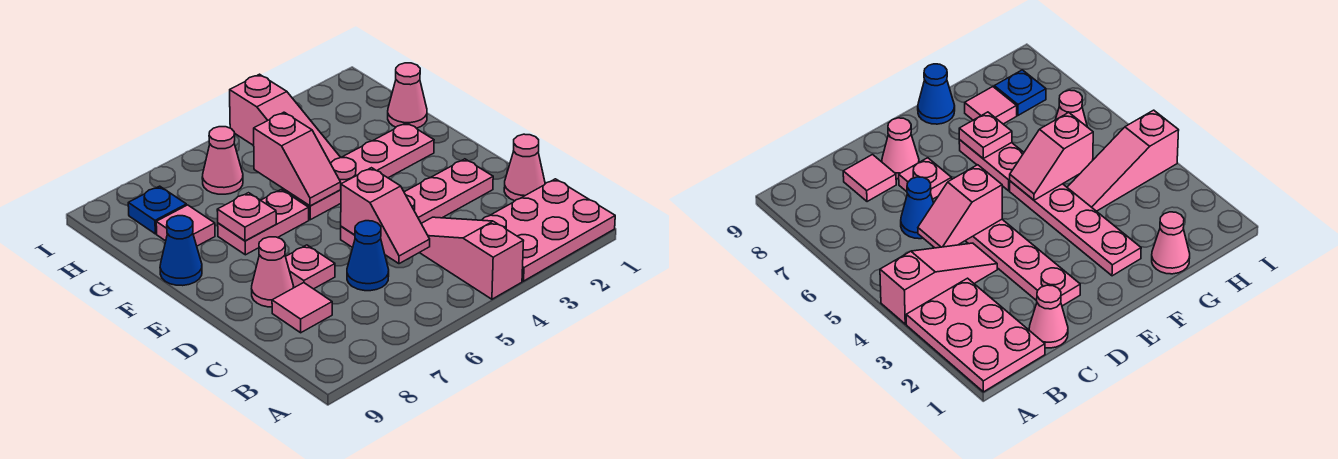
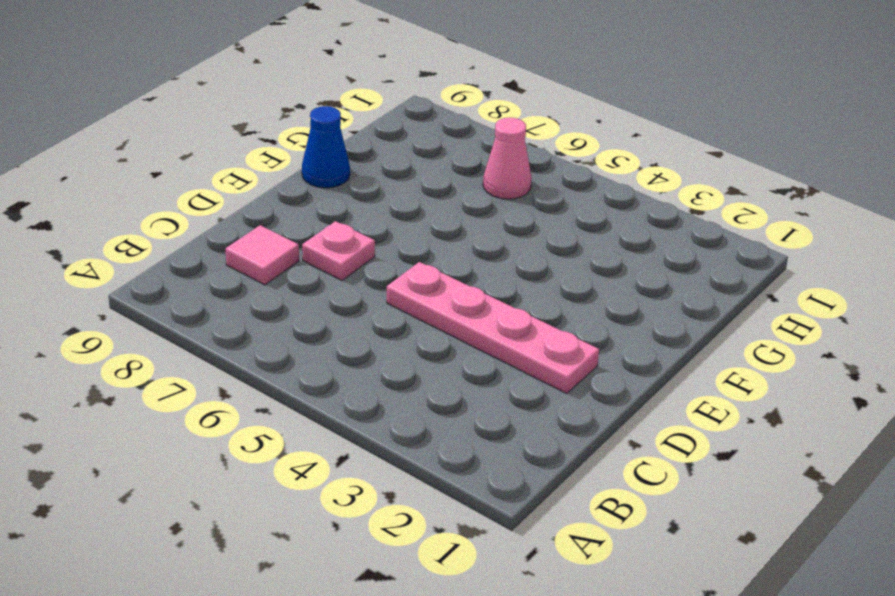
none -> pink plate A1:B3 level 1
none -> pink slope A4:C4 level 1 top A
none -> pink cone C1 level 1

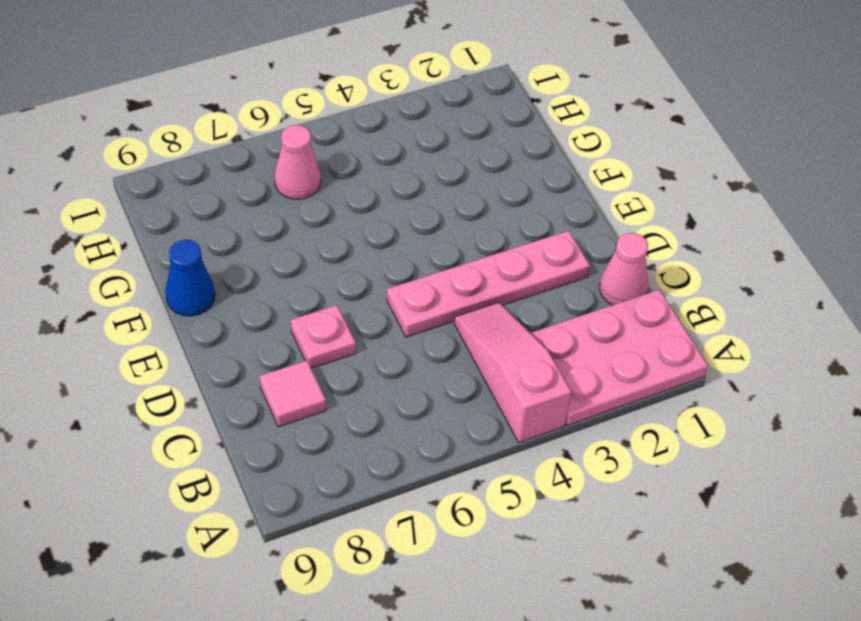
none -> blue cone C6 level 1
none -> pink cone D8 level 1
none -> pink plate F2:F5 level 1

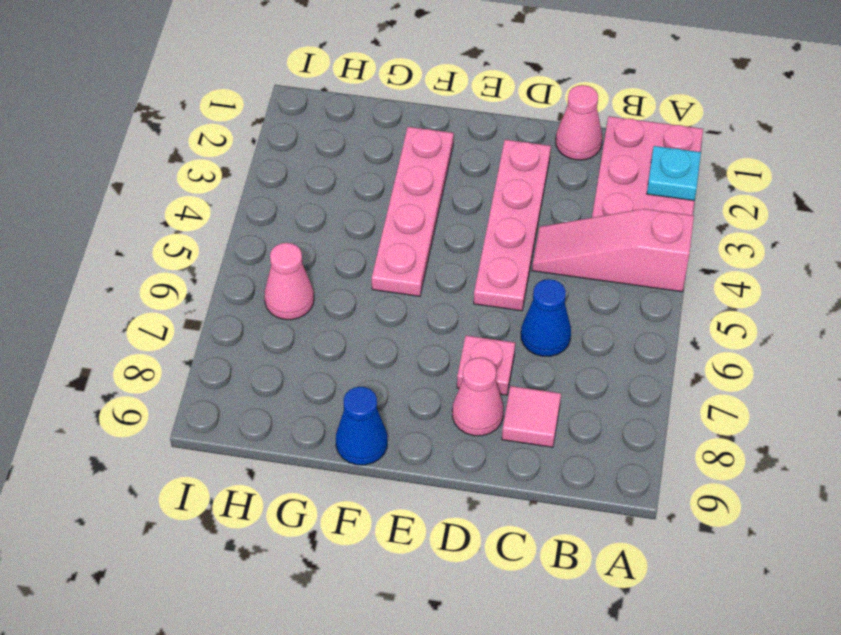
cyan plate A2 level 2 -> none
none -> pink plate F6:F7 level 1
none -> pink cone G1 level 1
none -> pink slope G4:I4 level 1 top I

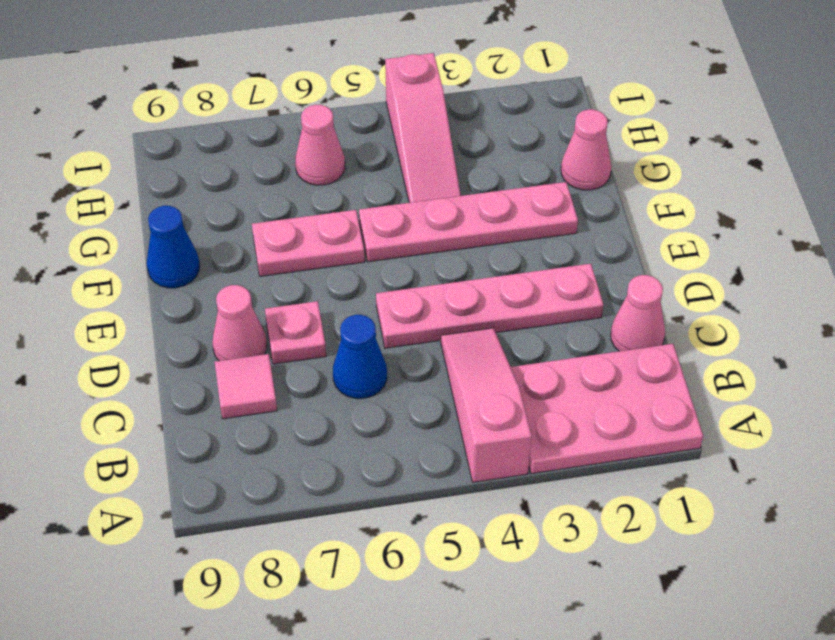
none -> pink tile G8 level 1
none -> blue plate H8 level 1
none -> pink slope C5:D5 level 2 top D

